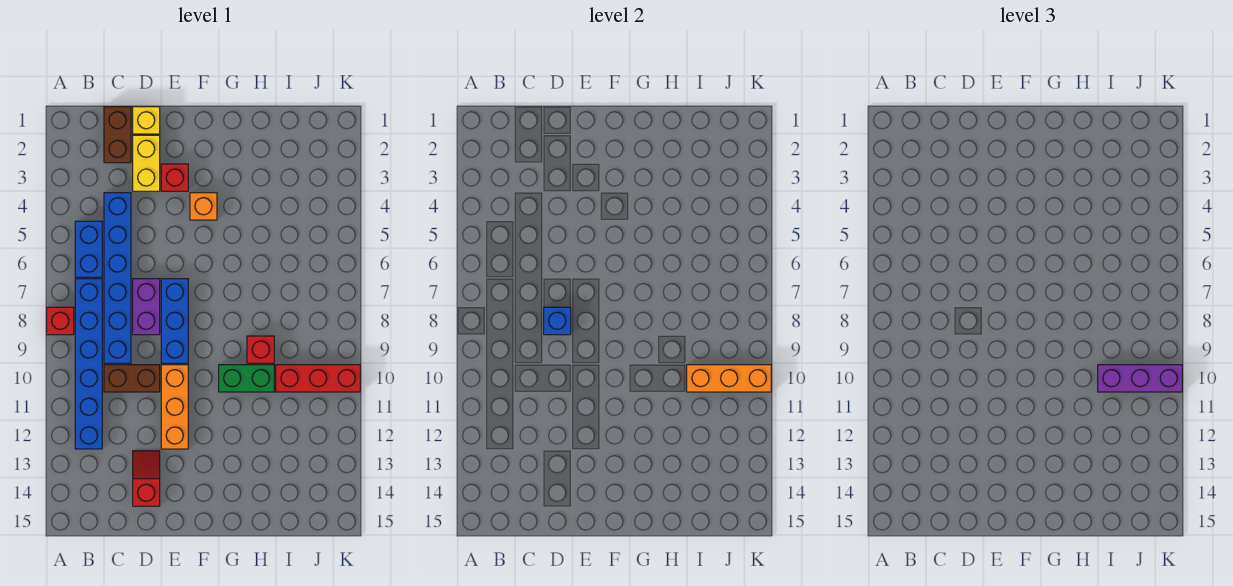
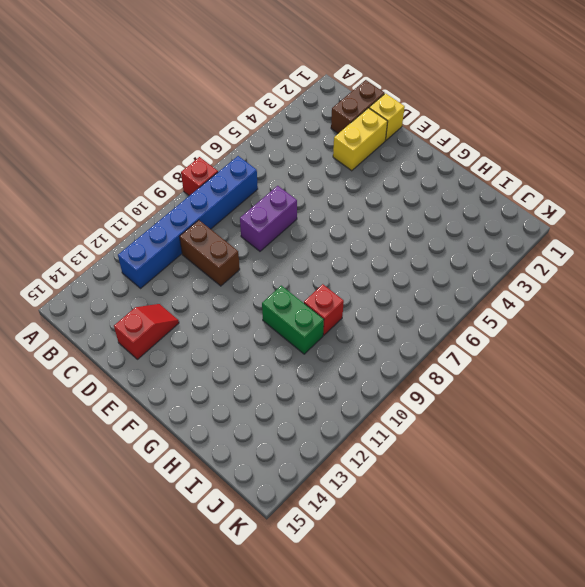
none -> blue brick B5:B6 level 1
none -> blue brick C4:C9 level 1
none -> red brick E3 level 1

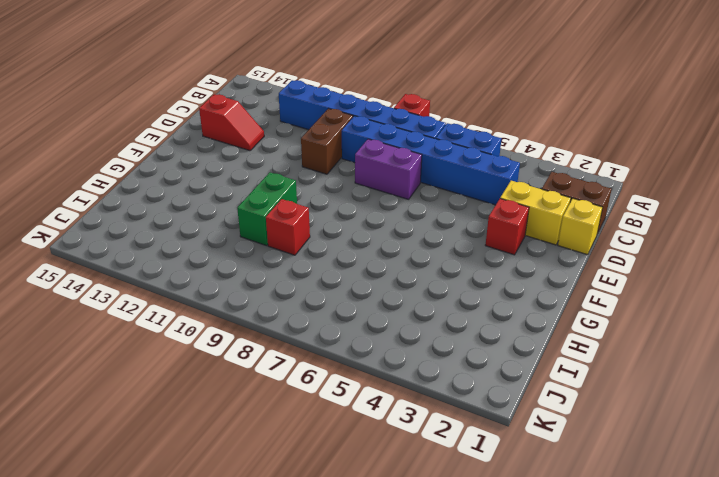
none -> blue brick E7:E9 level 1
none -> orange brick E10:E12 level 1
none -> orange brick F4 level 1

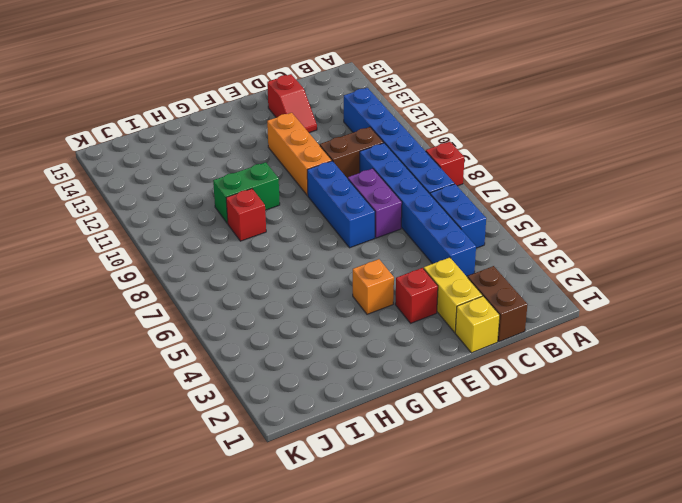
none -> red brick I10:K10 level 1
none -> blue brick D8 level 2
none -> orange brick I10:K10 level 2

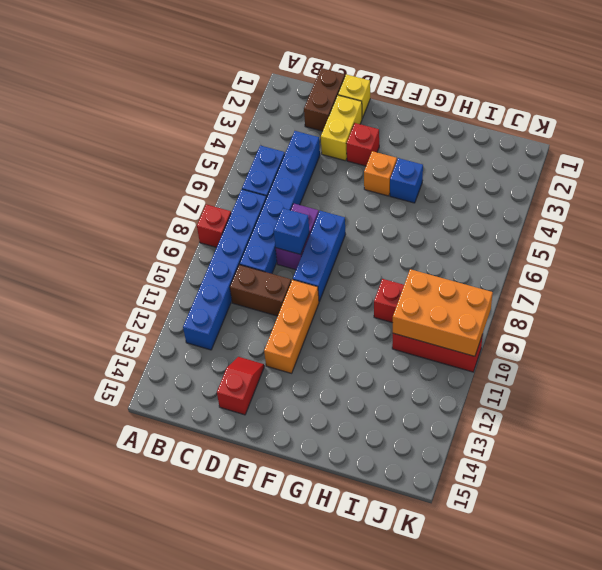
blue brick G4 level 1 -> none
orange brick I9:K10 level 2 -> orange brick I10:K10 level 2
none -> green brick G10:H10 level 1
none -> purple brick I10:K10 level 3

